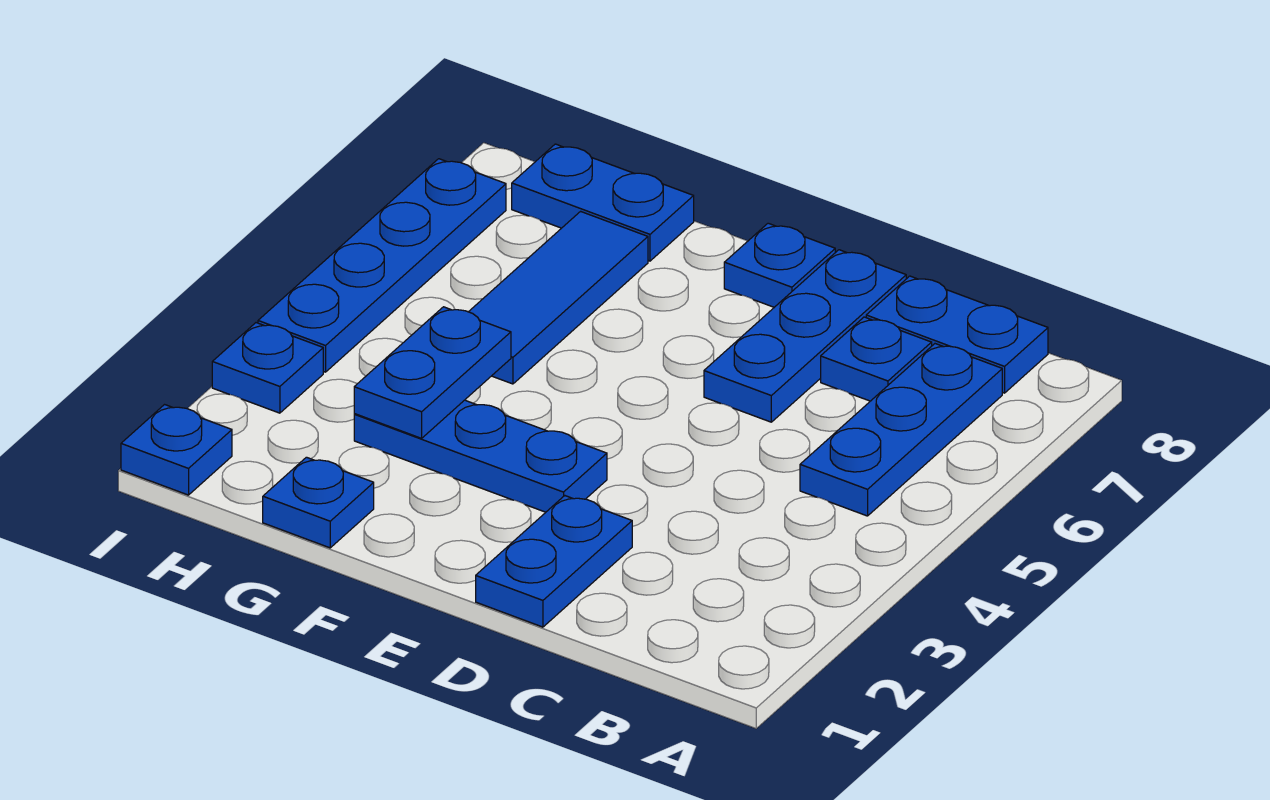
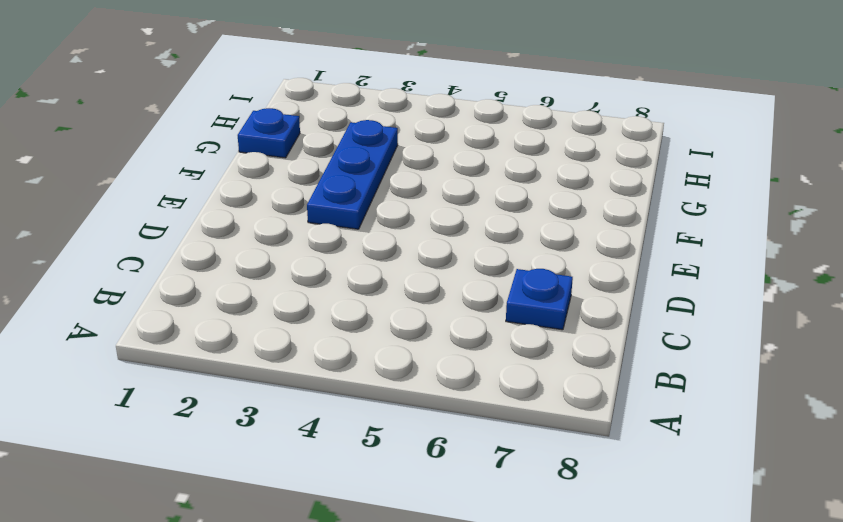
none -> blue plate B5:B7 level 1
none -> blue plate B8:C8 level 1
none -> blue plate D1:D2 level 1

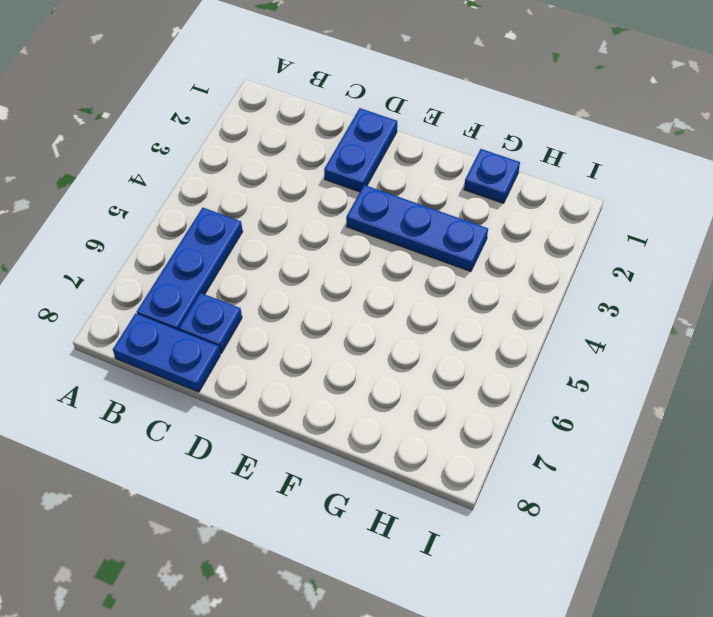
none -> blue plate D6:D8 level 1
none -> blue plate E8 level 1
none -> blue tile G5:G7 level 1

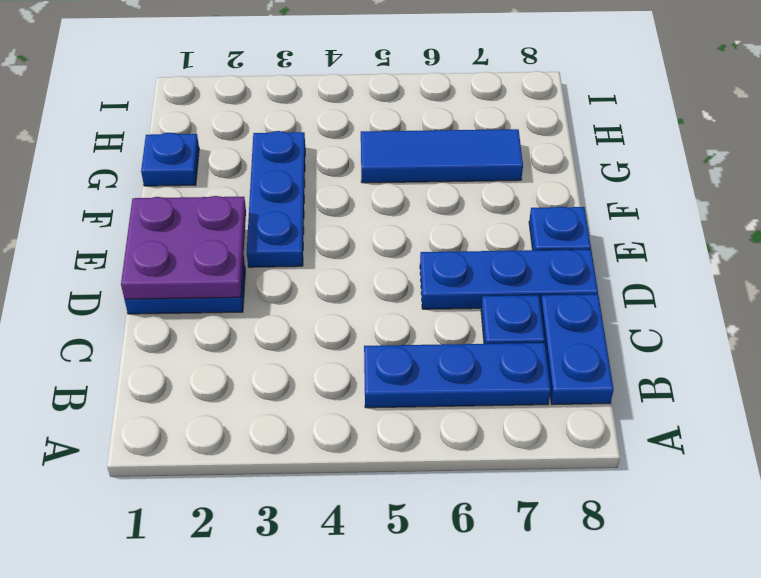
purple plate D1:E2 level 2 -> none
none -> blue plate G8:H8 level 1
none -> blue plate I1 level 1
none -> blue plate I3 level 1

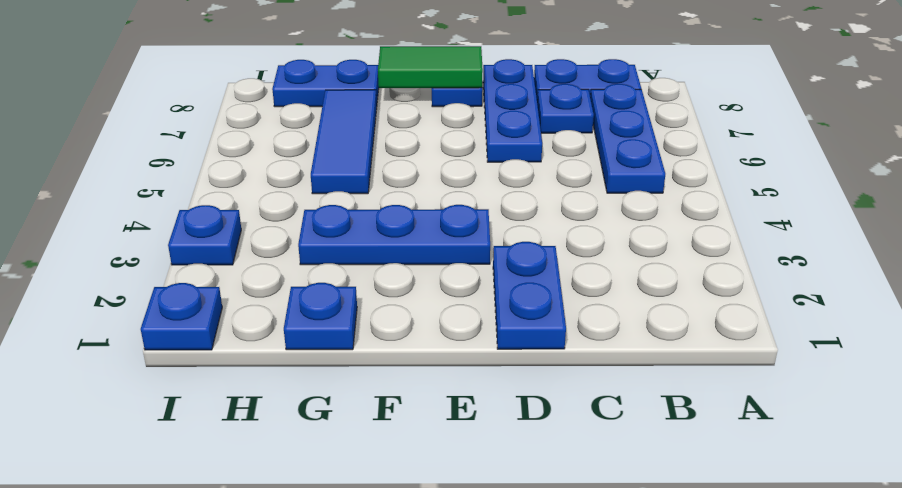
green tile E8:F8 level 2 -> none
none -> blue plate I4:I7 level 1
none -> blue plate G3:G4 level 2

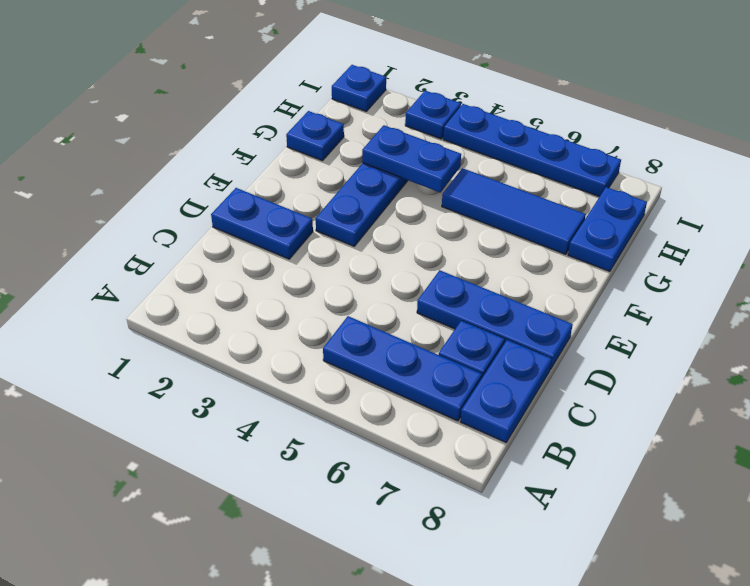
none -> blue plate E8 level 1

